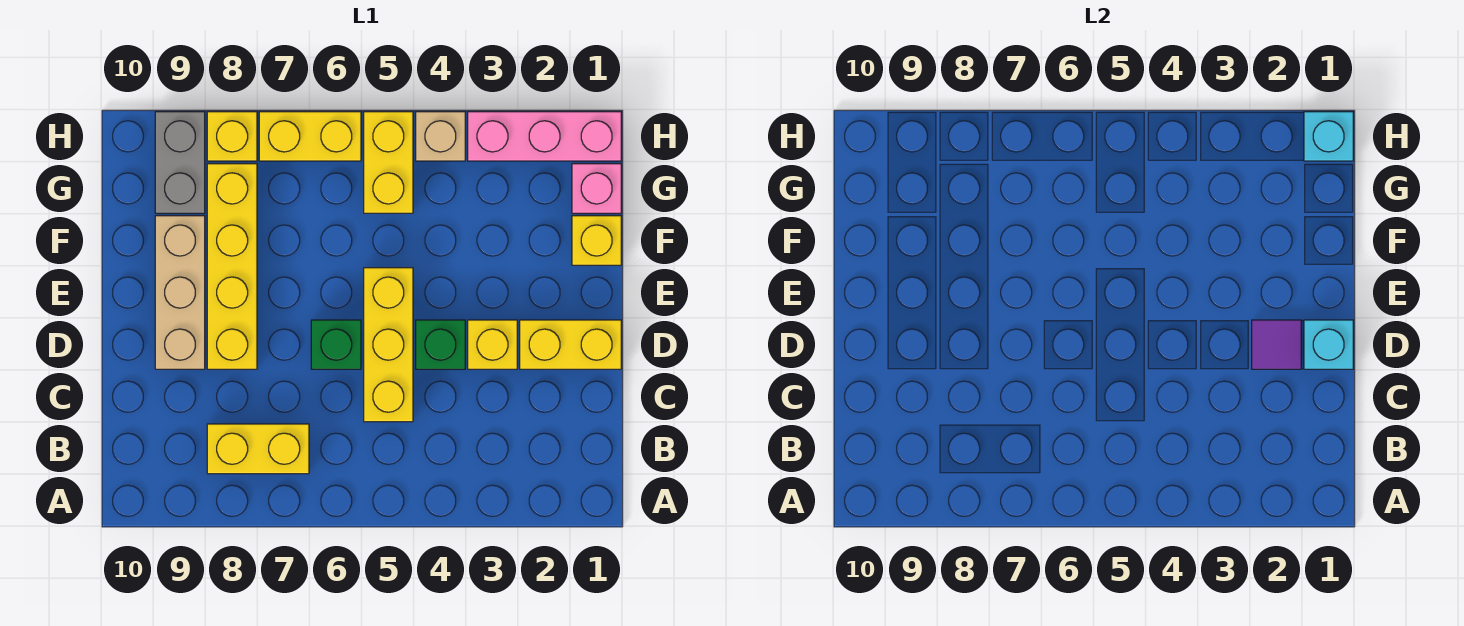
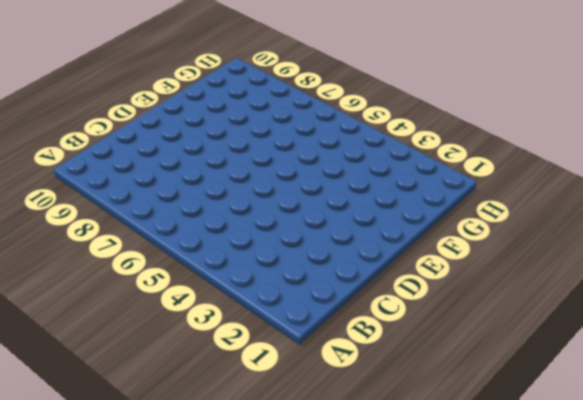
none -> yellow brick B7:B8 level 1
none -> yellow brick C5:E5 level 1
none -> yellow brick D1:D2 level 1

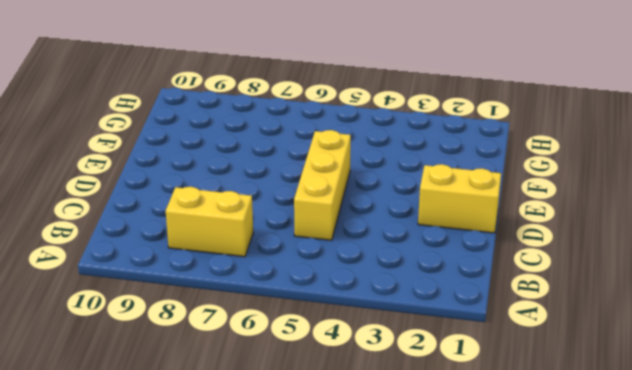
none -> yellow brick D3 level 1
none -> green brick D4 level 1
none -> green brick D6 level 1

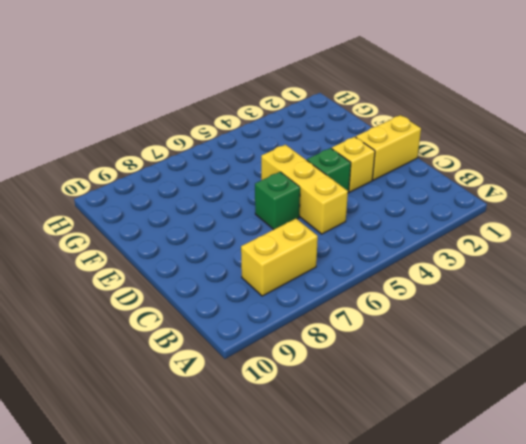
none -> yellow brick D8:G8 level 1
none -> tan brick D9:F9 level 1
none -> yellow brick F1 level 1

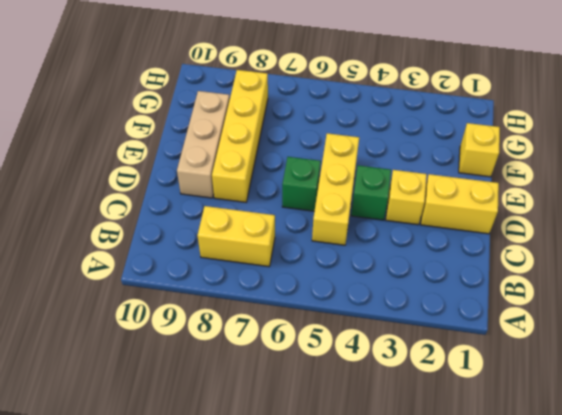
none -> pink brick G1 level 1
none -> yellow brick G5:H5 level 1
none -> grey brick G9:H9 level 1

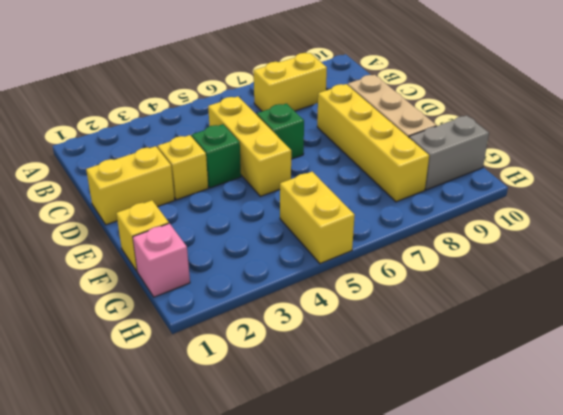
grey brick G9:G10 level 1 -> grey brick G9:H9 level 1
none -> pink brick H1:H3 level 1
none -> tan brick H4 level 1
none -> yellow brick H6:H7 level 1

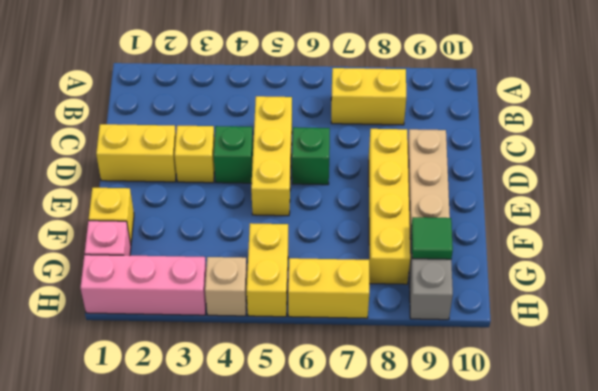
green tile G9 level 2 -> none
none -> yellow brick H8 level 1
none -> cyan brick D1 level 2
none -> purple tile D2 level 2

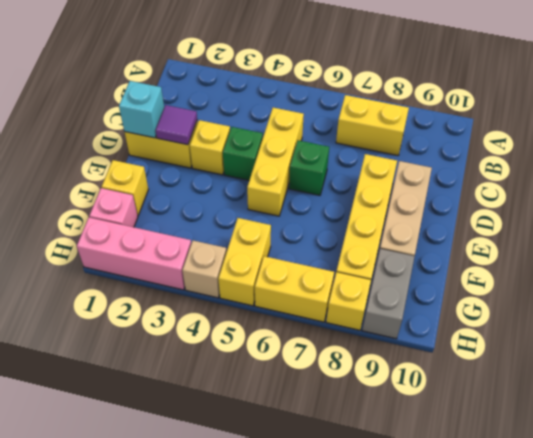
none -> cyan brick H1 level 2

